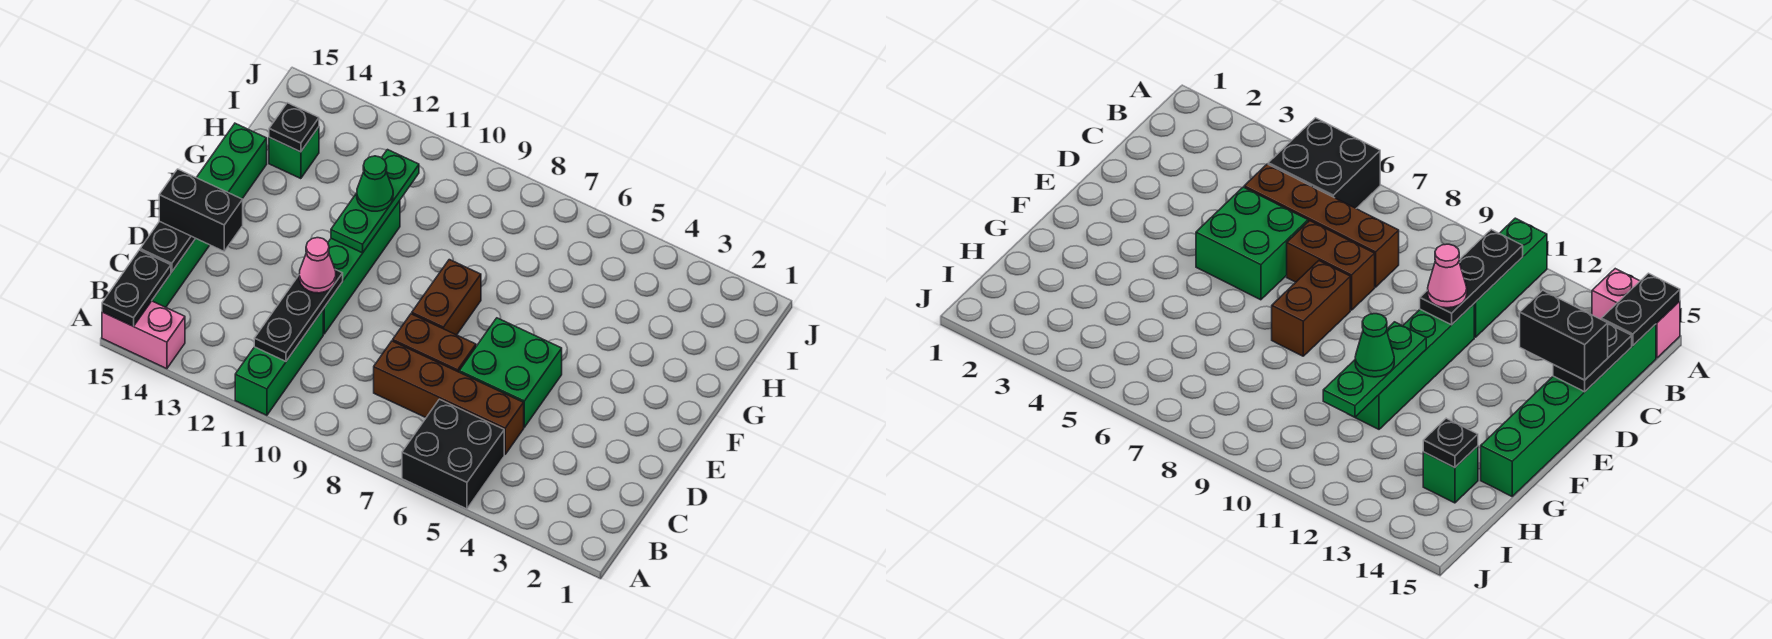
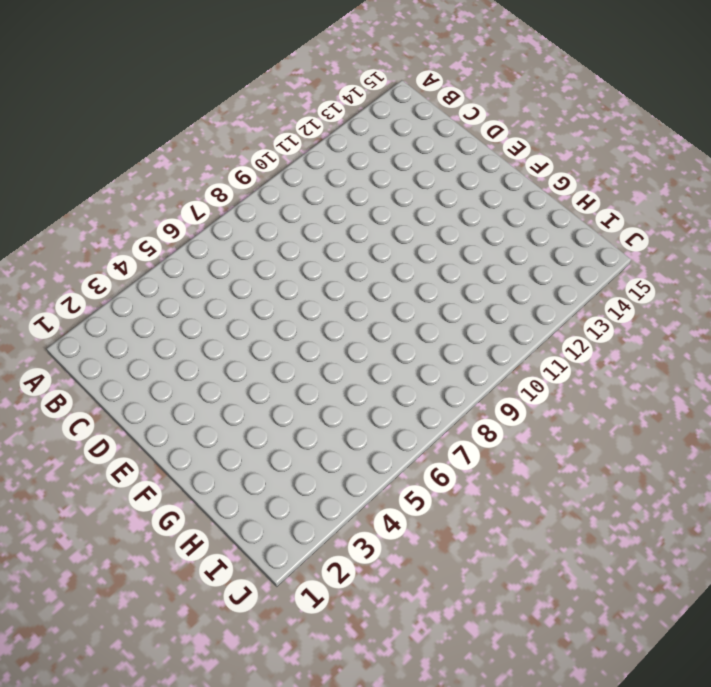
none -> black brick A5:B6 level 1
none -> green brick A11:C11 level 1
none -> pink brick A14:A15 level 1

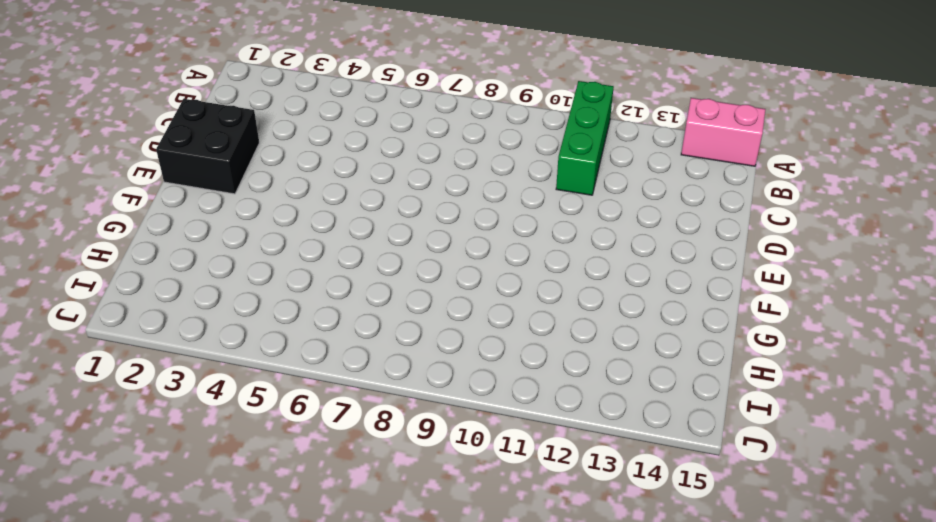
black brick D1:E2 level 1 -> black brick A5:B6 level 1
none -> green brick B15:G15 level 1
none -> brown brick C5:C8 level 1
none -> green brick D5:E6 level 1

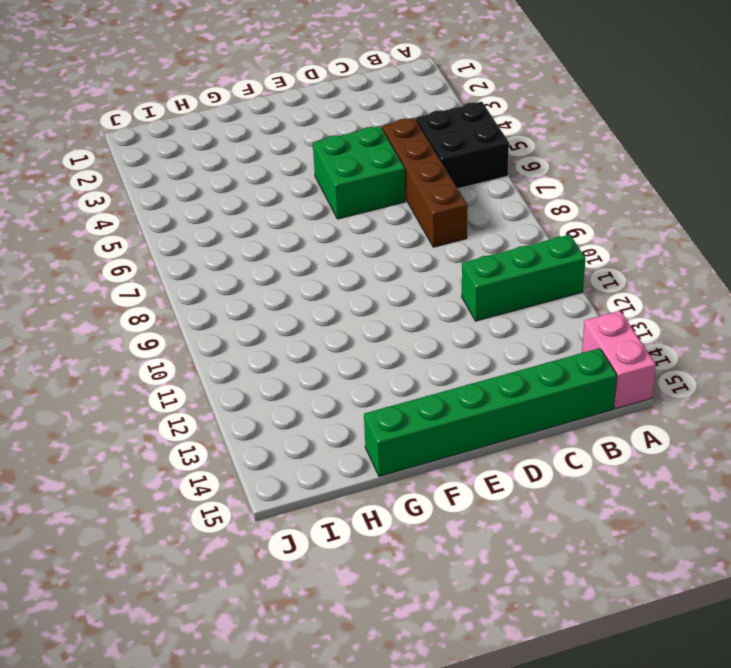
none -> brown brick D7:D8 level 1
none -> green brick D11:G11 level 1
none -> brown brick E8:F8 level 1

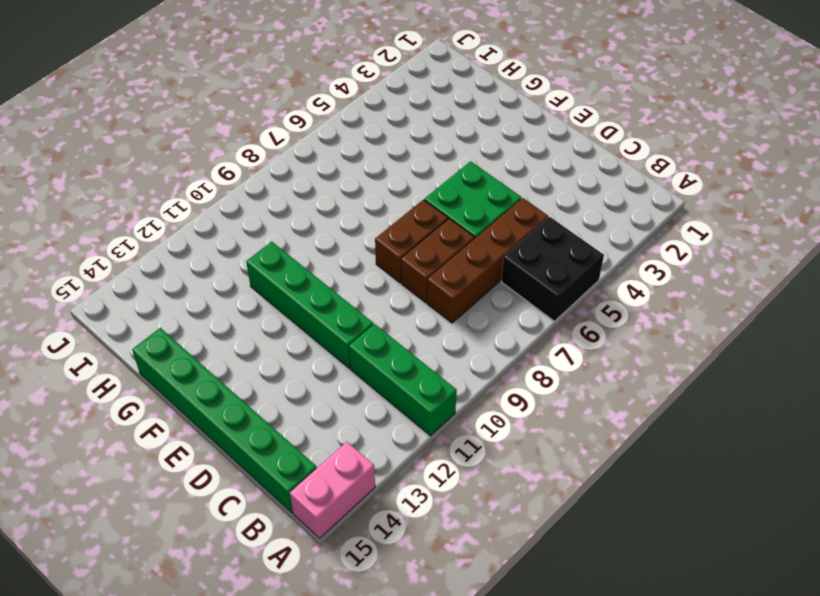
brown brick E7:E8 level 1 -> brown brick E8:F8 level 1
none -> green brick H14 level 1
none -> black plate A15:B15 level 2
none -> black plate B11:D11 level 2

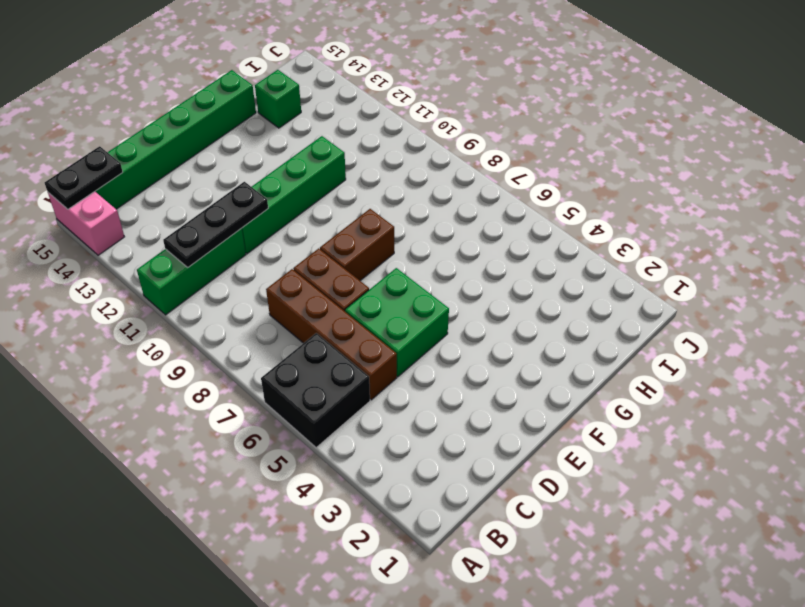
none -> black plate C15:D15 level 2
none -> green plate F11:H11 level 2
none -> black plate H14 level 2

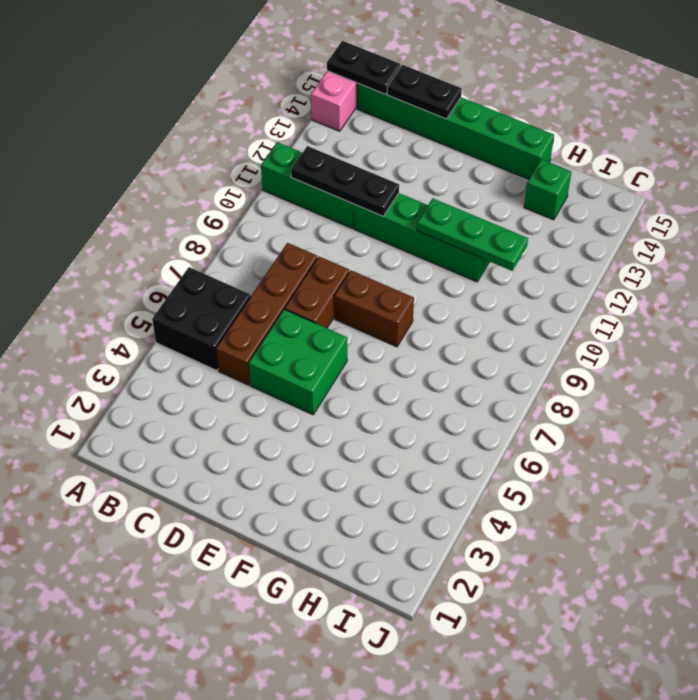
none -> black plate H14 level 2
none -> pink cone D11 level 3
none -> black brick D14:D15 level 3

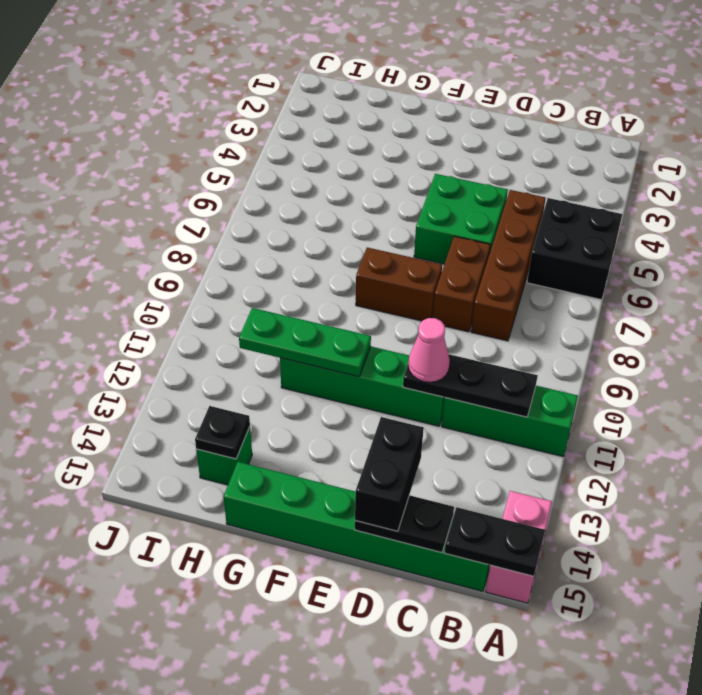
none -> green cone G11 level 3

